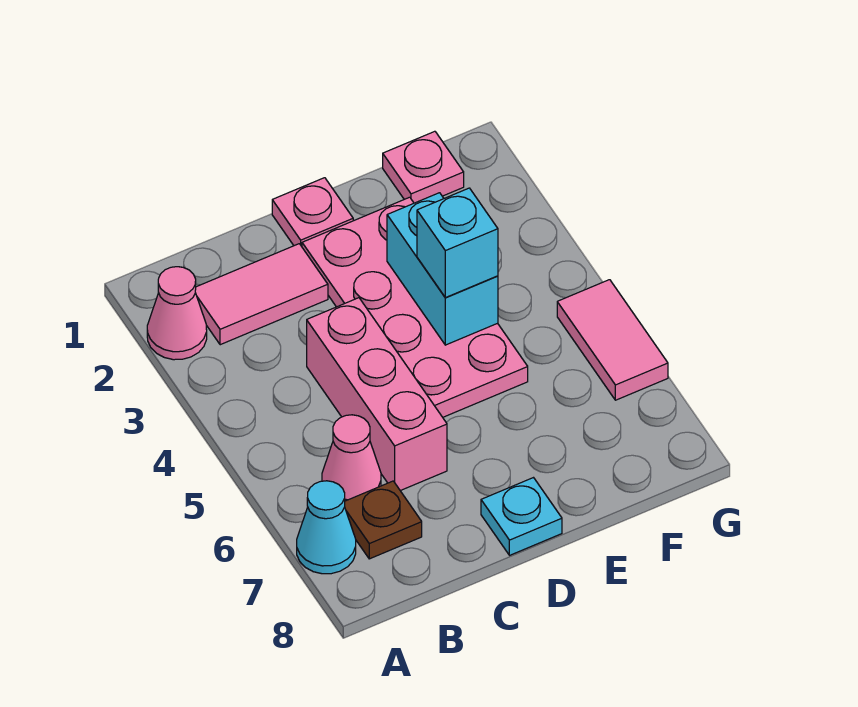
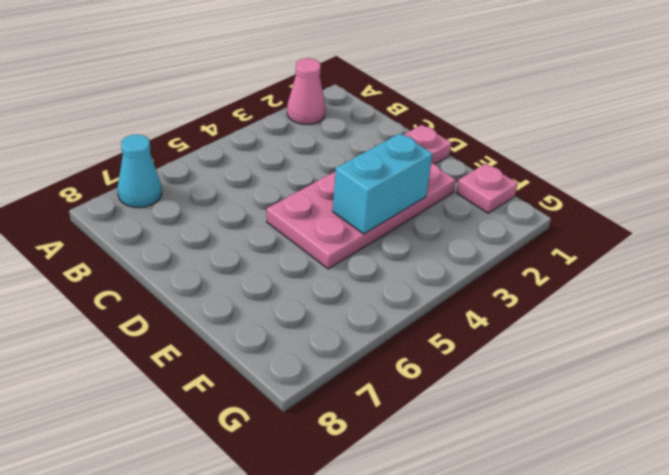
none -> pink tile B2:C2 level 1
none -> pink cone B6 level 1
none -> brown plate B7 level 1

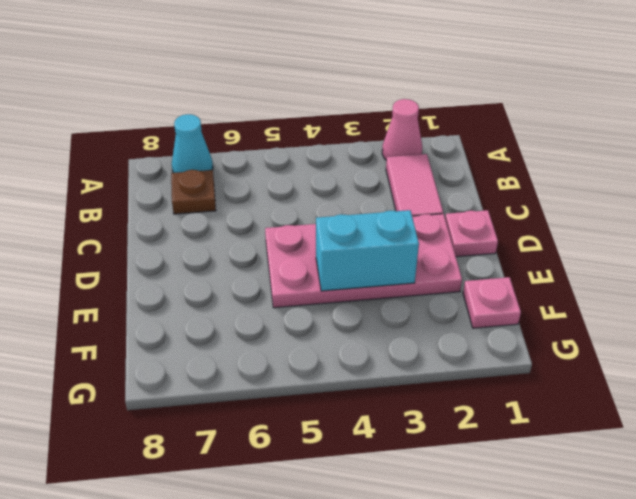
none -> pink cone B6 level 1
none -> pink brick C4:C6 level 1
none -> cyan plate D8 level 1

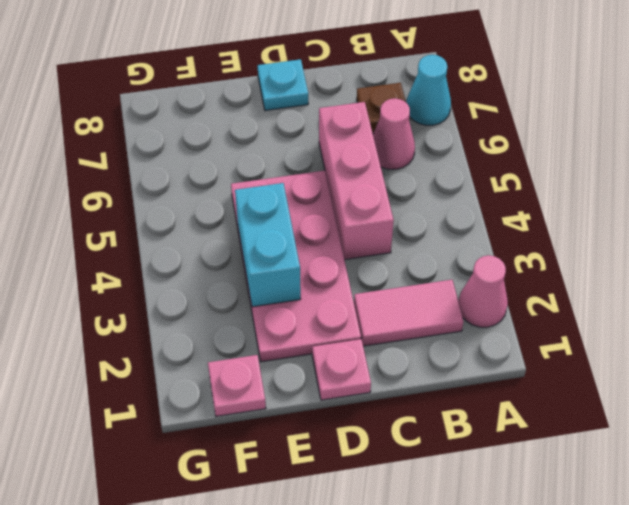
none -> pink tile G5:G6 level 1
none -> cyan brick E4 level 3

